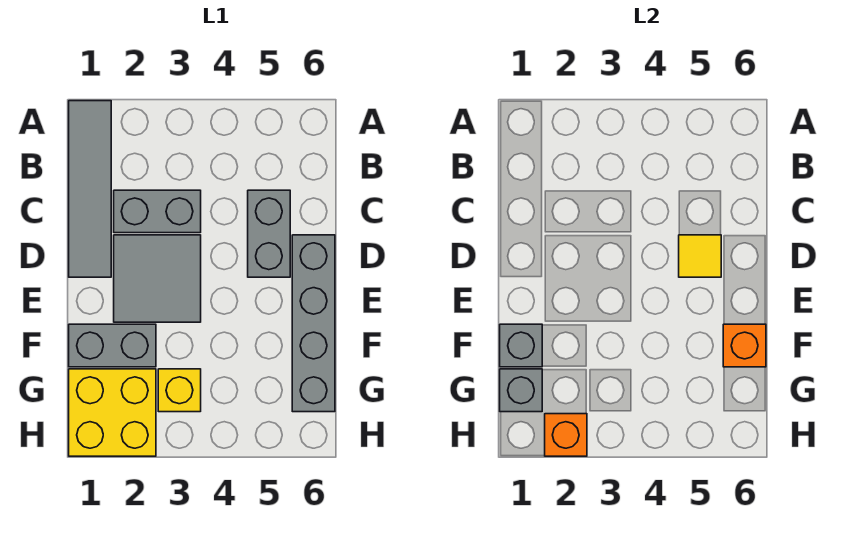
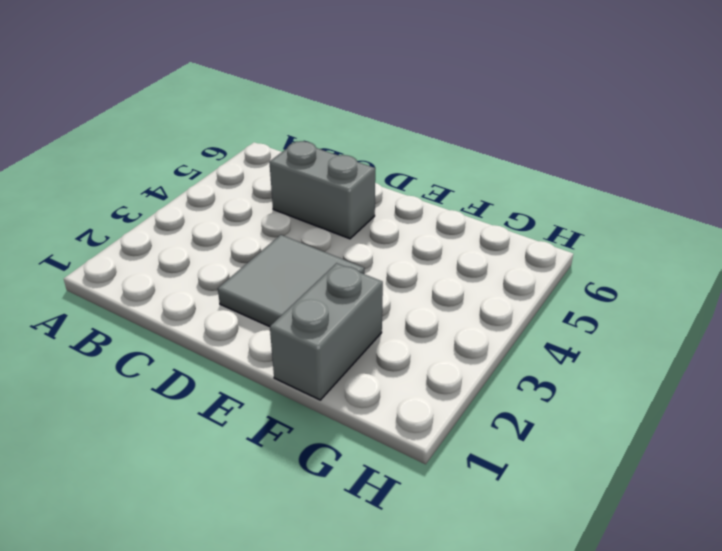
none -> grey tile A1:D1 level 1
none -> grey brick C2:C3 level 1
none -> grey brick D6:G6 level 1

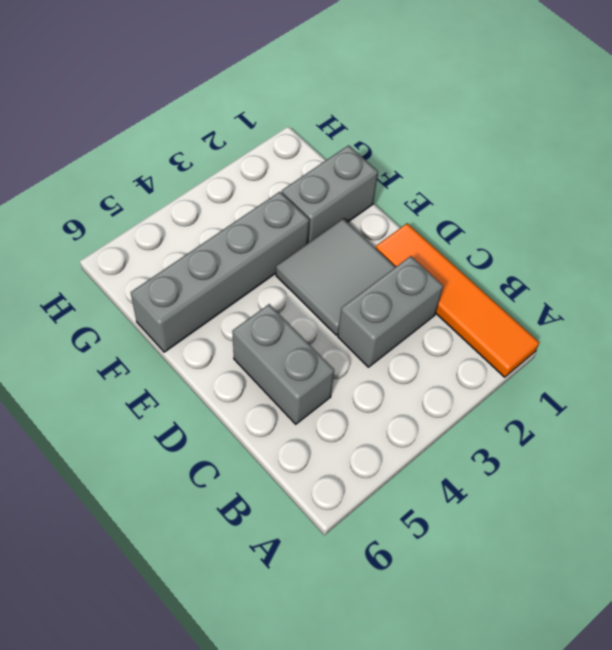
orange tile A1:D1 level 1 -> grey tile A1:D1 level 1
grey brick F3:F6 level 1 -> grey brick D6:G6 level 1
none -> yellow brick G1:H2 level 1
none -> yellow brick G3 level 1
none -> yellow tile D5 level 2

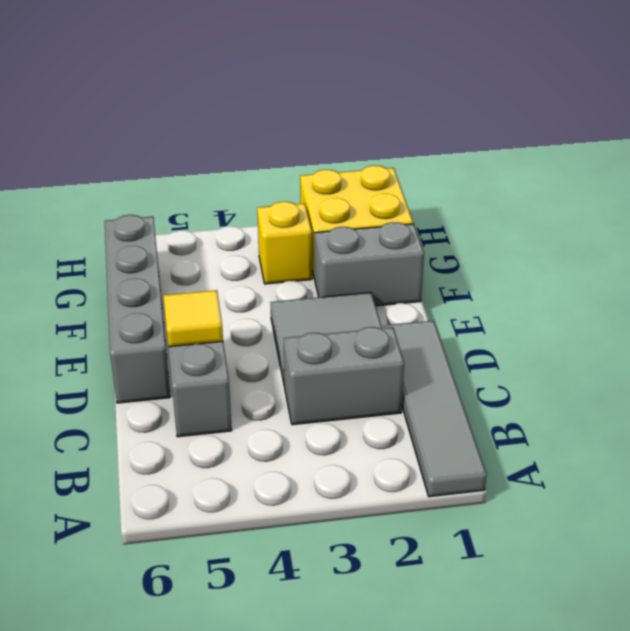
none -> grey brick F1 level 2
none -> orange brick F6 level 2
none -> grey brick G1 level 2

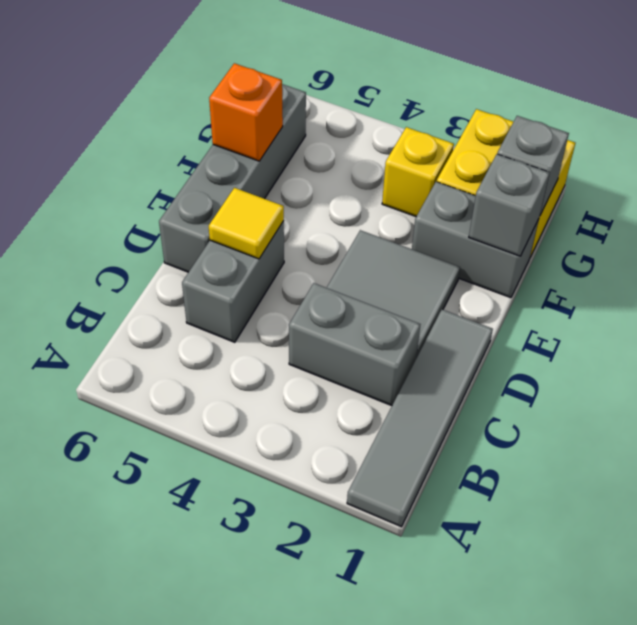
none -> orange brick H2 level 2

